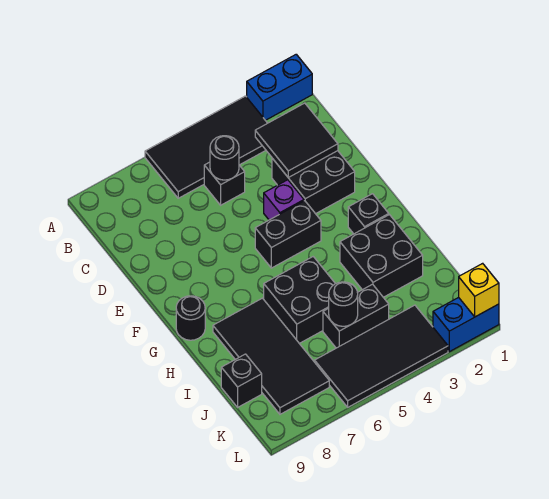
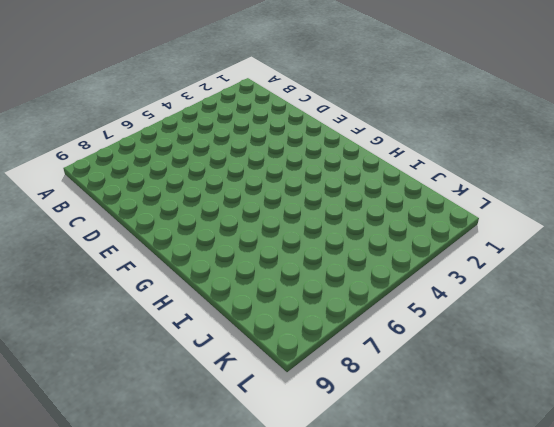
none -> blue brick A1:A2 level 1
none -> black tile A3:B6 level 1
none -> black brick C5 level 1

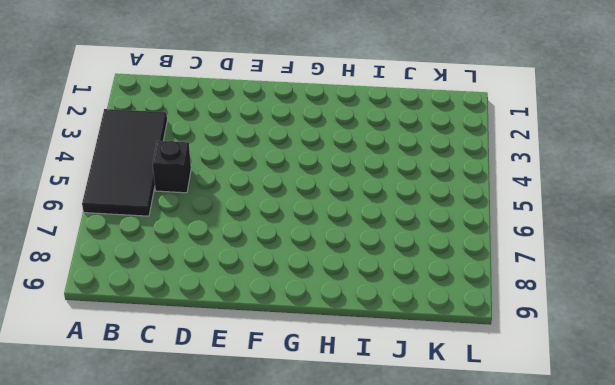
none -> blue brick A1:A2 level 1
none -> black brick D2:E3 level 1
none -> purple brick E4 level 1

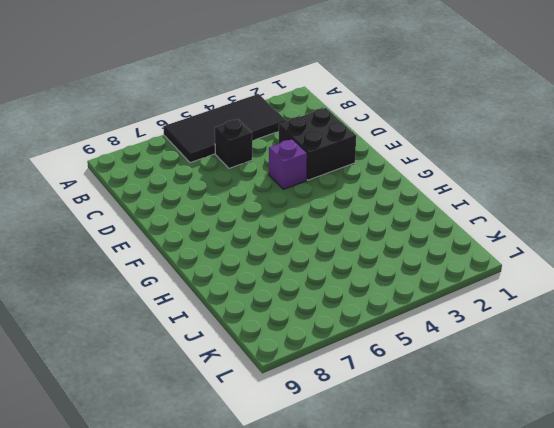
none -> blue brick A1:A2 level 1
none -> black brick F4:F5 level 1
none -> black brick G2 level 1

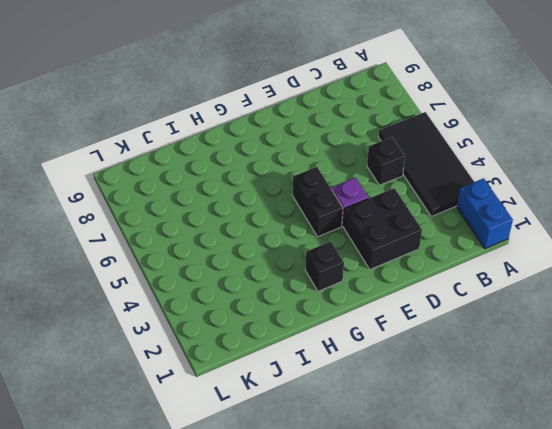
none -> black round brick G9 level 1
none -> black brick H2:I3 level 1
none -> black brick H5:I6 level 1

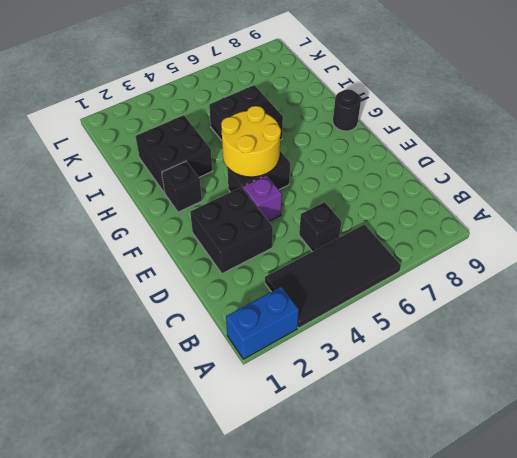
yellow round brick F4:G5 level 2 -> none
none -> black tile H7:K8 level 1
none -> black brick J4:J5 level 1
none -> black brick J9 level 1

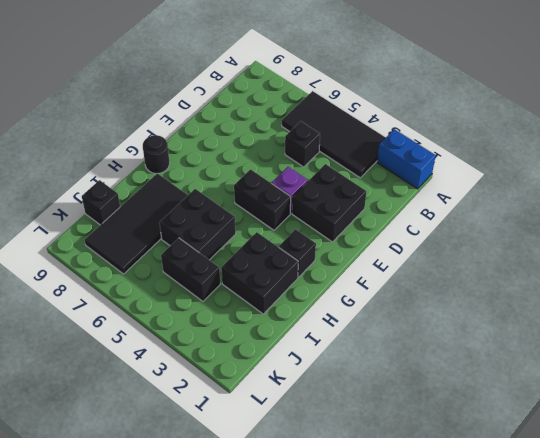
none -> black tile K3:L6 level 1
none -> blue brick L1:L2 level 1
none -> black tile C2:D3 level 2

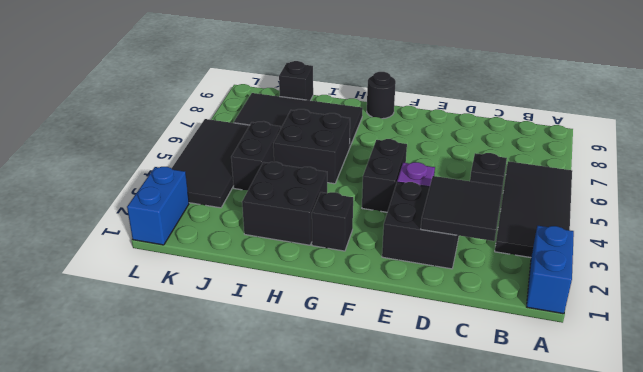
none -> black round brick C5 level 2
none -> black round brick J5 level 2
none -> yellow brick L1 level 2

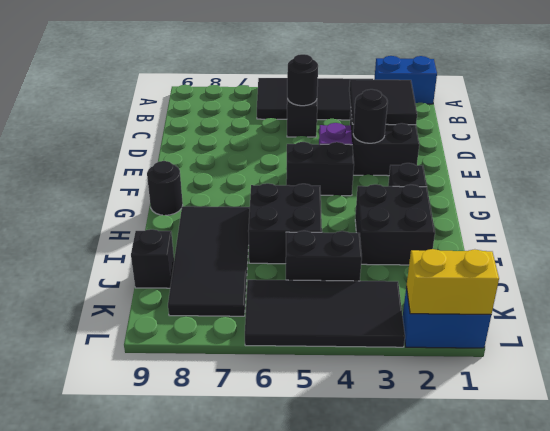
black round brick E3 level 2 -> black round brick J5 level 2
yellow brick L1:L2 level 2 -> yellow brick L1 level 2

